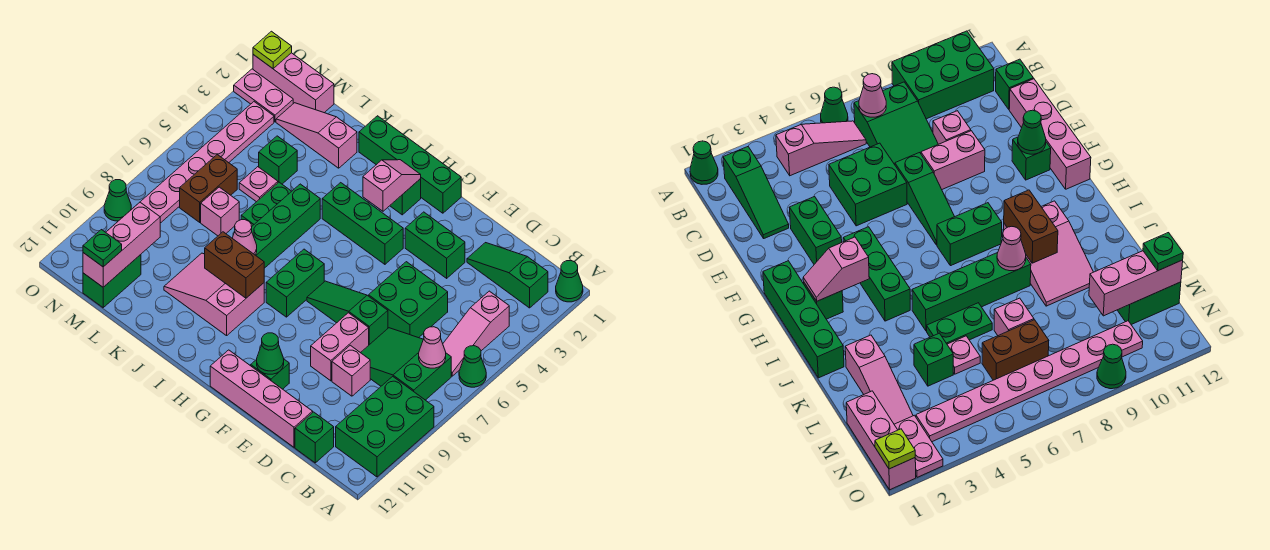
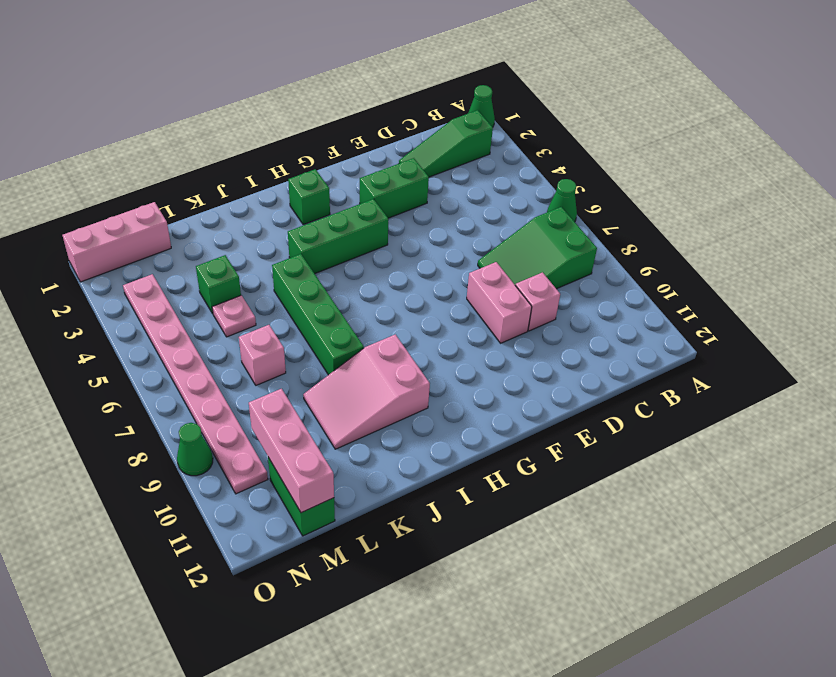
none -> green brick A9:B11 level 1
none -> pink slope B4:B6 level 1 top 4
none -> green brick C12 level 1
none -> green brick D5:E6 level 1

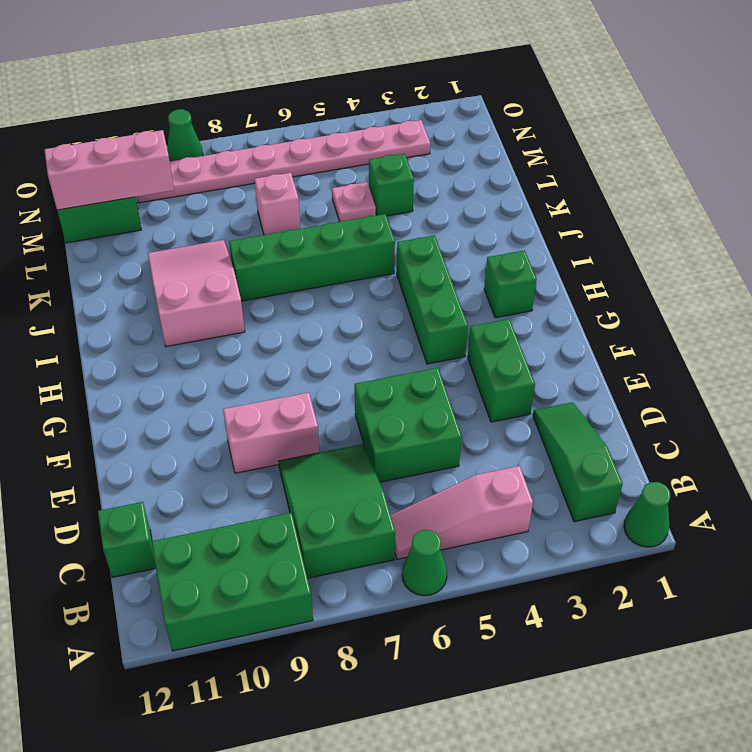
none -> pink brick D9 level 1
none -> pink brick D12:G12 level 1
none -> green slope E7:G7 level 1 top E
none -> green brick F11 level 1

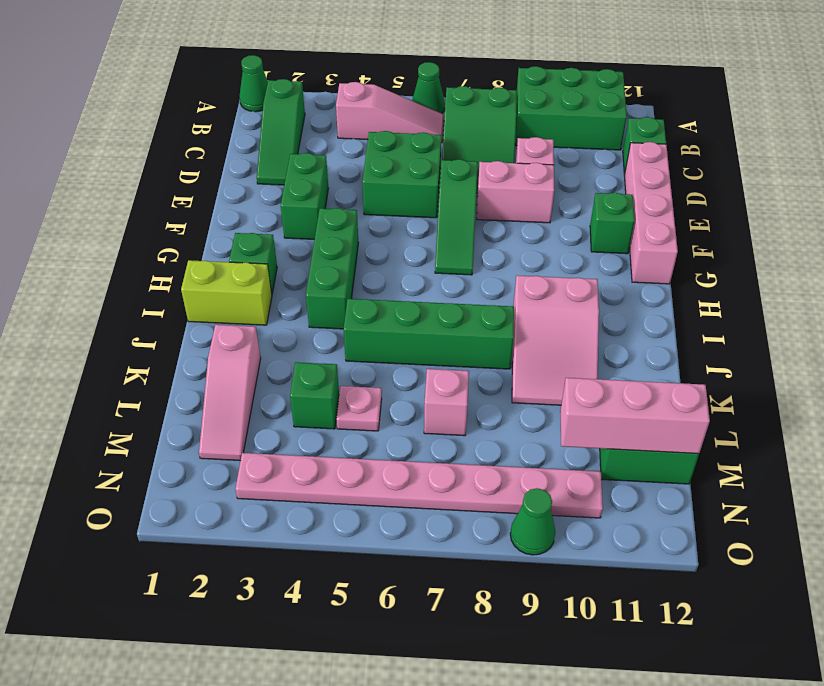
lime brick I1:I2 level 1 -> green brick G1:J1 level 1
none -> green brick H7:H8 level 1
none -> green plate K5:K6 level 1
none -> pink brick M1:O1 level 1
none -> brown brick M6:M7 level 1

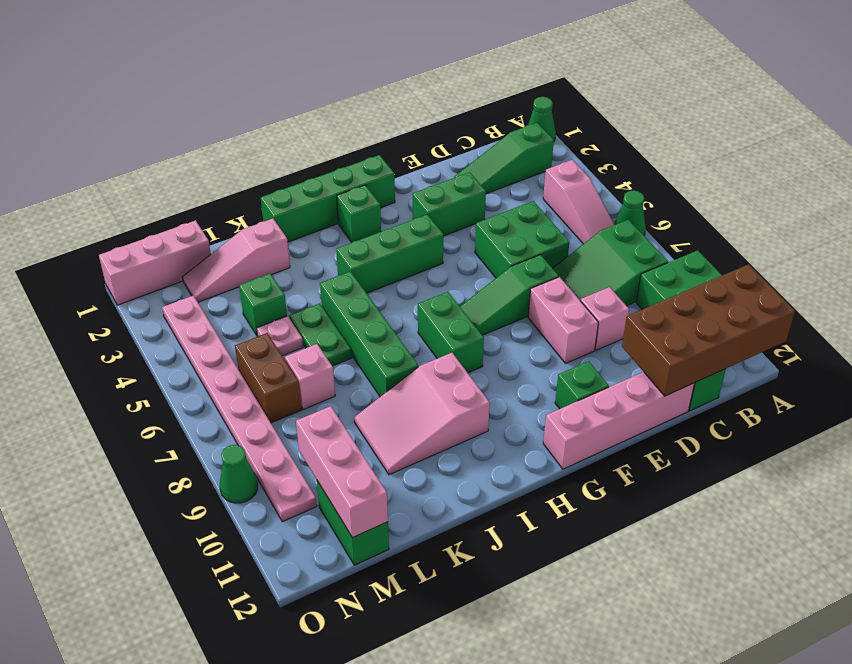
brown brick A11:D12 level 2 -> none
none -> pink plate N2:O2 level 1
none -> pink cone B7 level 2
none -> green cone F11 level 2
none -> pink slope H2:H3 level 2 top 3

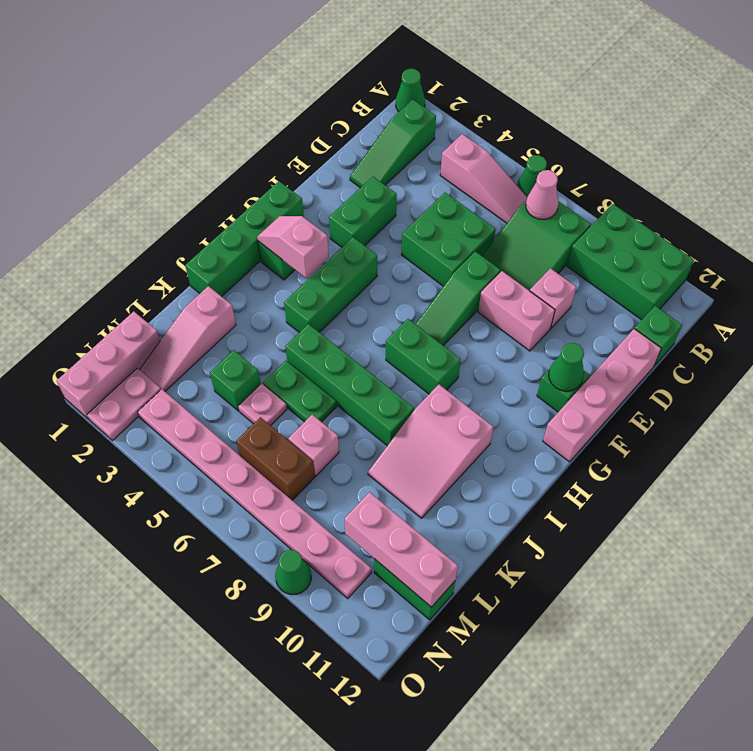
none -> brown brick I9:J9 level 2
none -> pink cone J8 level 2
none -> lime plate O1 level 2
none -> green plate M12 level 3

